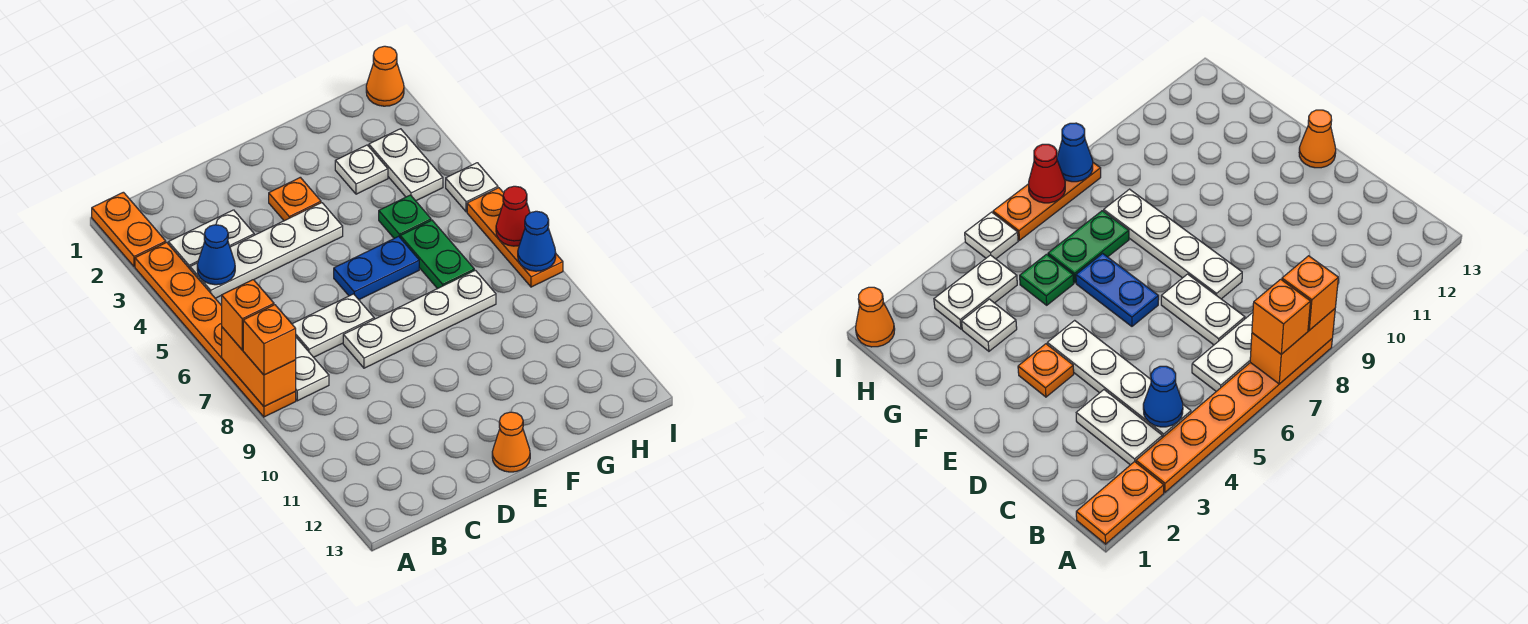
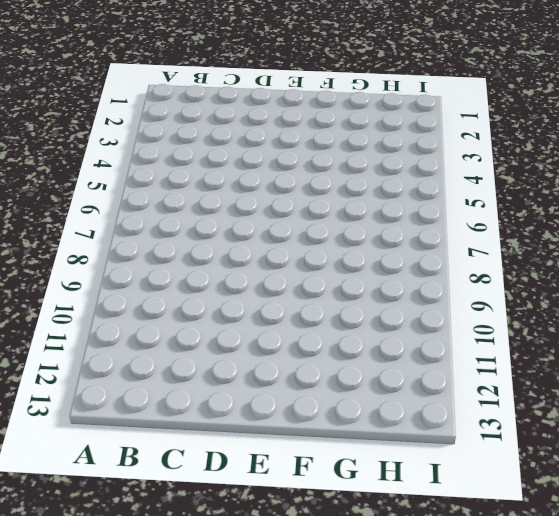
none -> orange plate A1:A2 level 1
none -> orange plate A3:A8 level 1
none -> white plate B3:C3 level 1

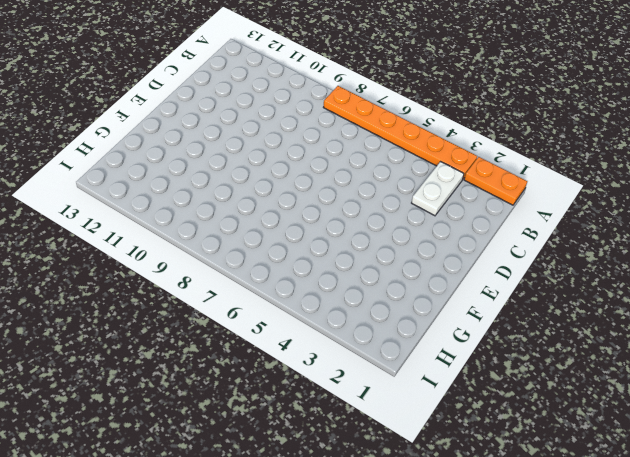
none -> white plate B4:E4 level 1
none -> white plate B6:B8 level 1
none -> white plate C7:D7 level 1

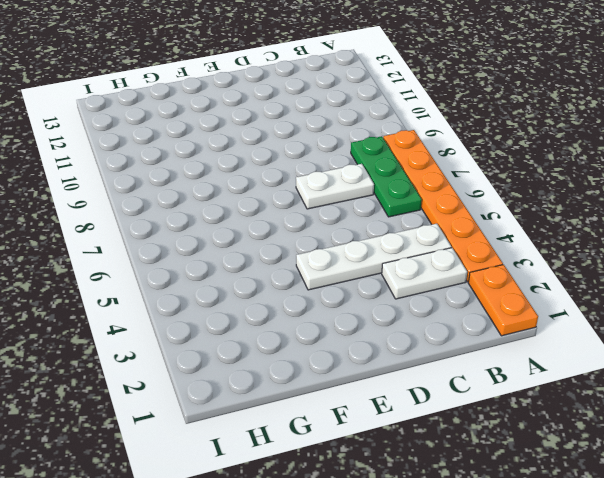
green plate B6:B8 level 1 -> white plate B6:B8 level 1
none -> white plate D8:G8 level 1
none -> orange plate E3 level 1
none -> blue plate E6:F6 level 1

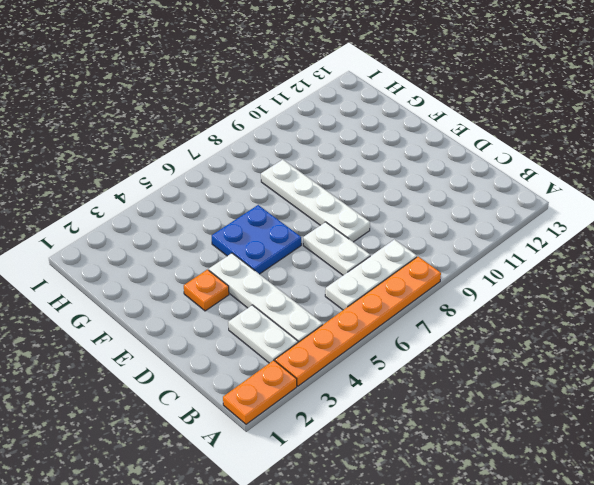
blue plate E5:F6 level 1 -> blue plate E6:F6 level 1
none -> orange cone E13 level 1
none -> white plate G3 level 1
none -> green plate G5 level 1

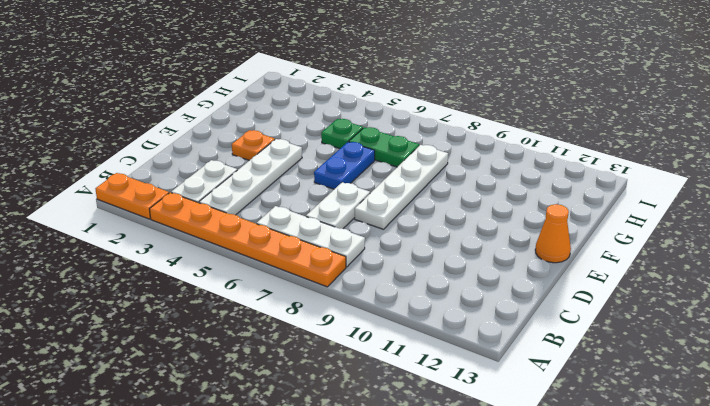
none -> white plate G3 level 1
none -> white plate H3:H4 level 1
none -> orange cone I1 level 1

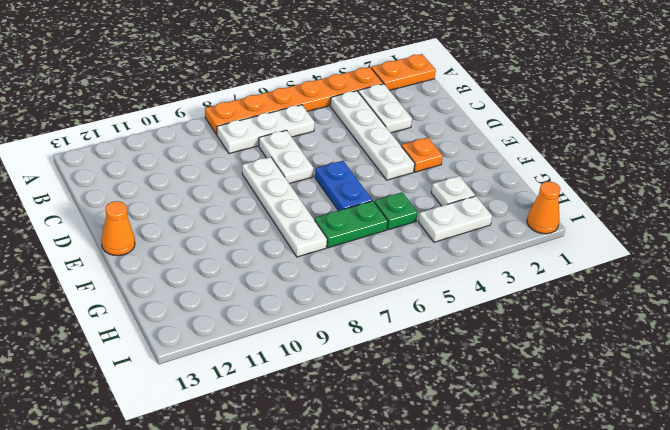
none -> white plate I5 level 1
none -> orange plate I6:I8 level 1
none -> orange brick A7:A8 level 2

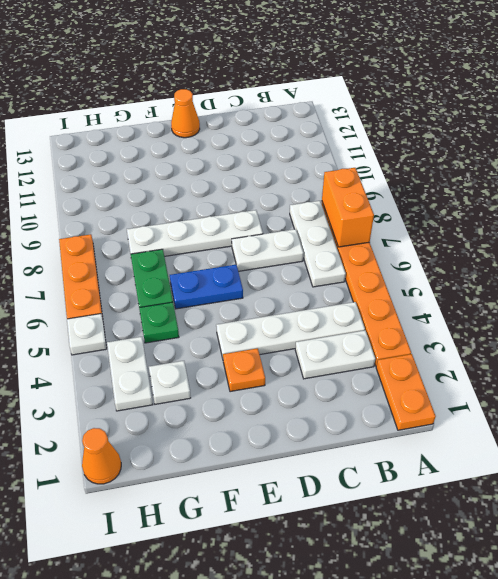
none -> blue cone B4 level 2
none -> red cone I7 level 2
none -> blue cone I8 level 2

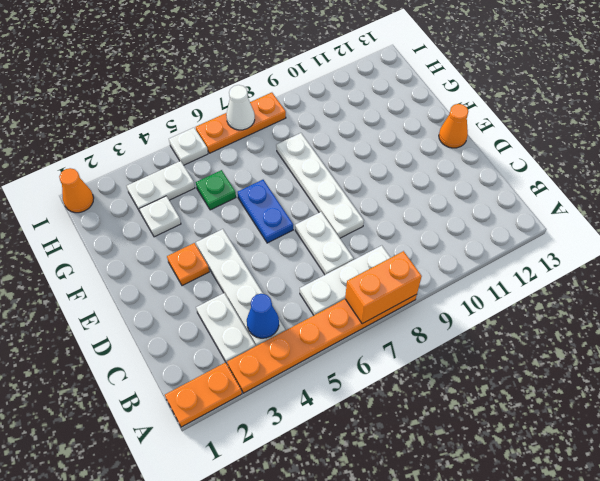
white cone I7 level 2 -> red cone I7 level 2
none -> green plate G6:G7 level 1
none -> blue cone I8 level 2
none -> orange brick A7 level 3

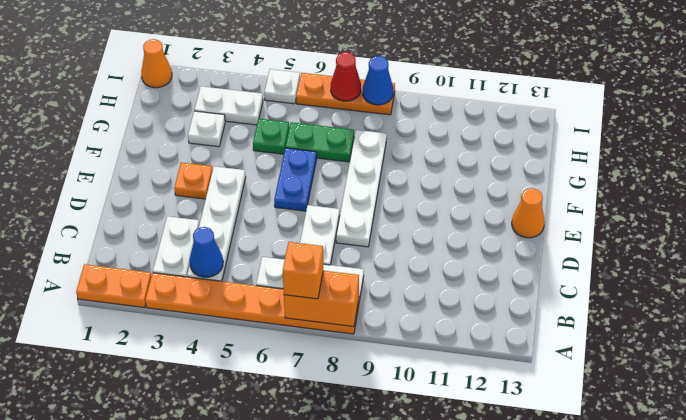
none -> orange brick A8 level 3

